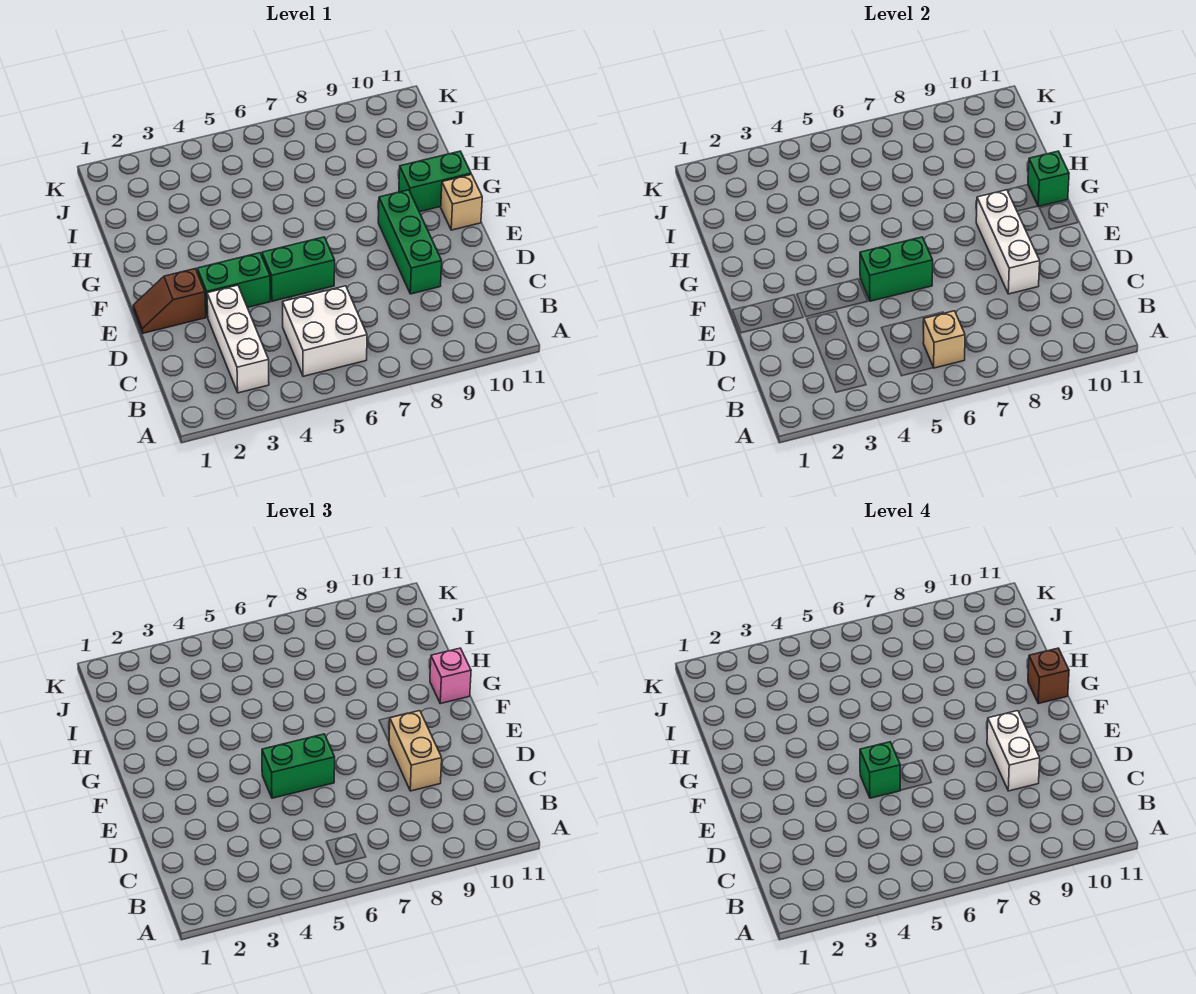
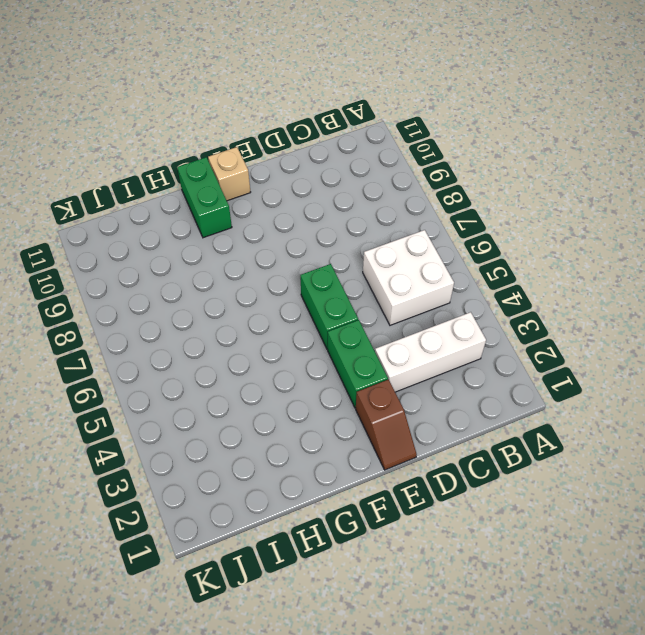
none -> green brick D9:F9 level 1
none -> tan brick B6 level 2
none -> white brick D9:F9 level 2

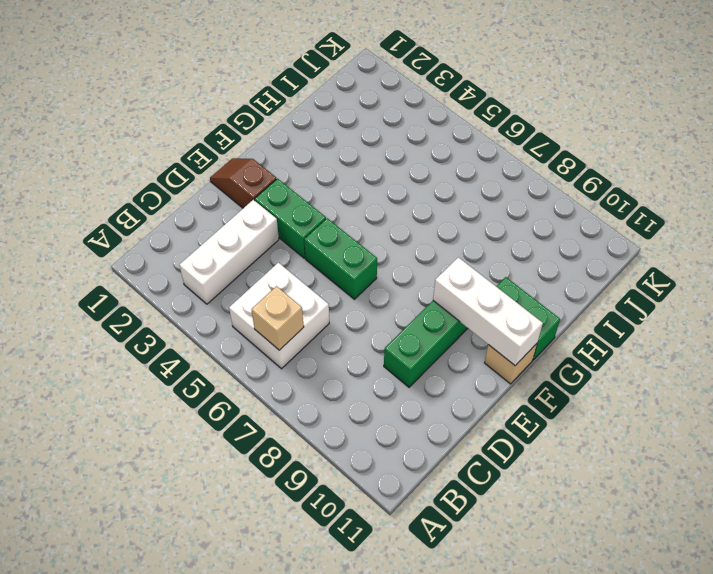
white brick F9:F11 level 2 -> white brick D9:F9 level 2
none -> green brick E5:E6 level 2
none -> green brick G11 level 2
none -> tan brick D9:E9 level 3

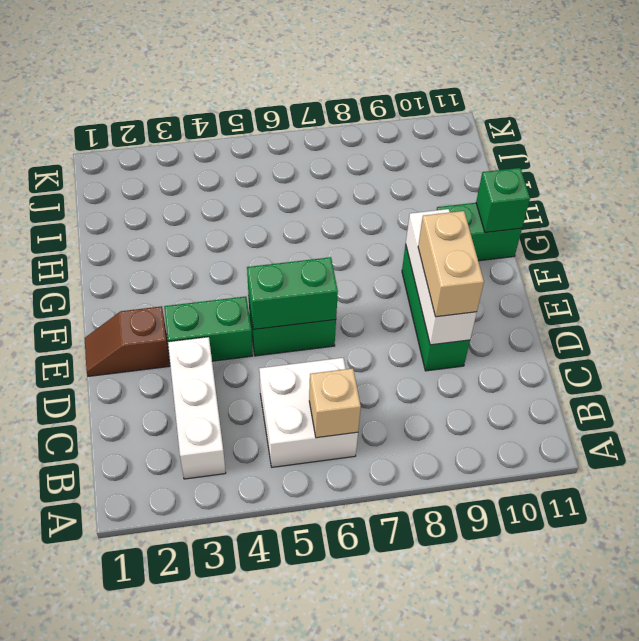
none -> tan brick F11 level 1
none -> green brick E5:E6 level 3
none -> pink brick G11 level 3

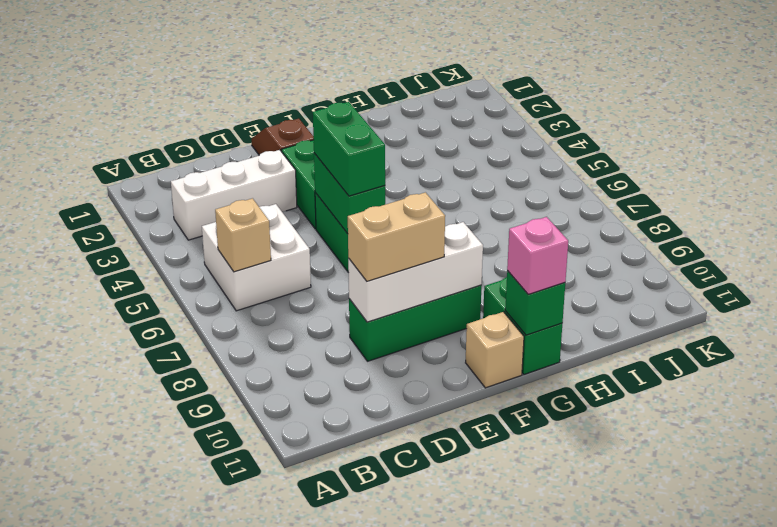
none -> white brick D9:E9 level 4
none -> green brick E5 level 4
none -> brown brick G11 level 4

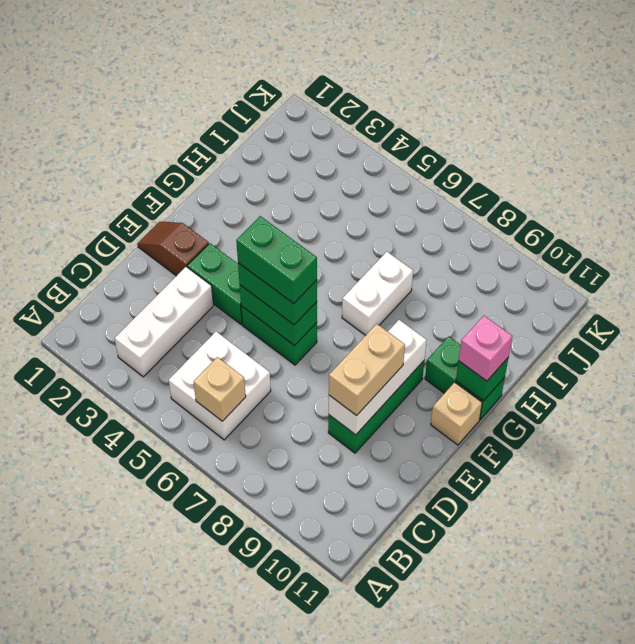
green brick E5:E6 level 4 -> green brick E5 level 4
white brick G7:H7 level 1 -> white brick D9:E9 level 4
none -> brown brick G11 level 4

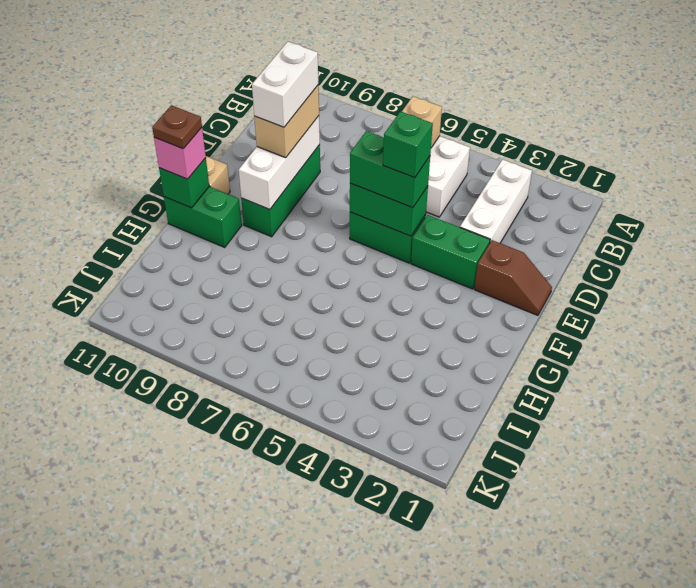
brown plate G11 level 4 -> brown brick G11 level 4

